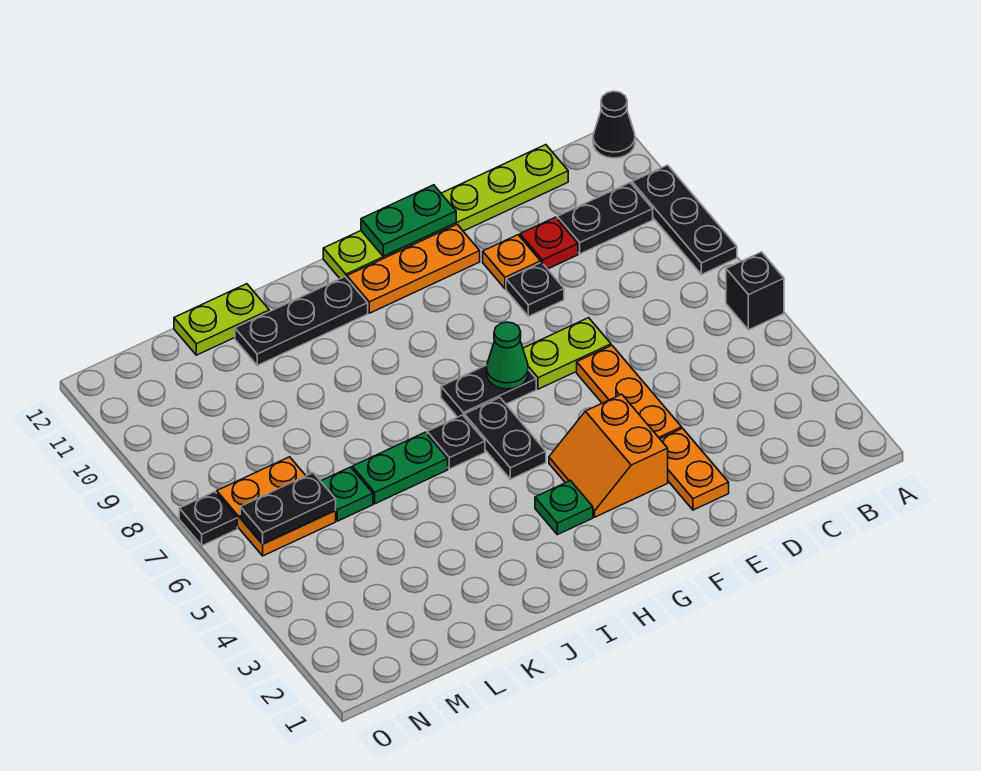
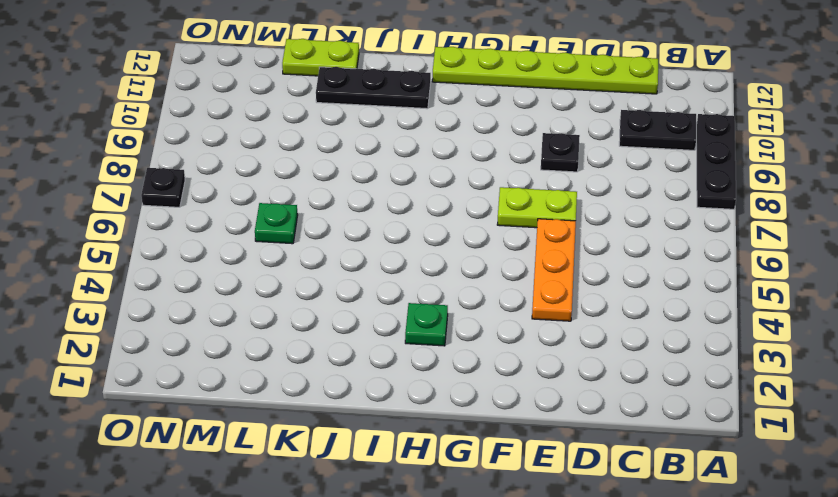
none -> black brick A6 level 1
none -> black cone A12 level 1
none -> red plate D10 level 1

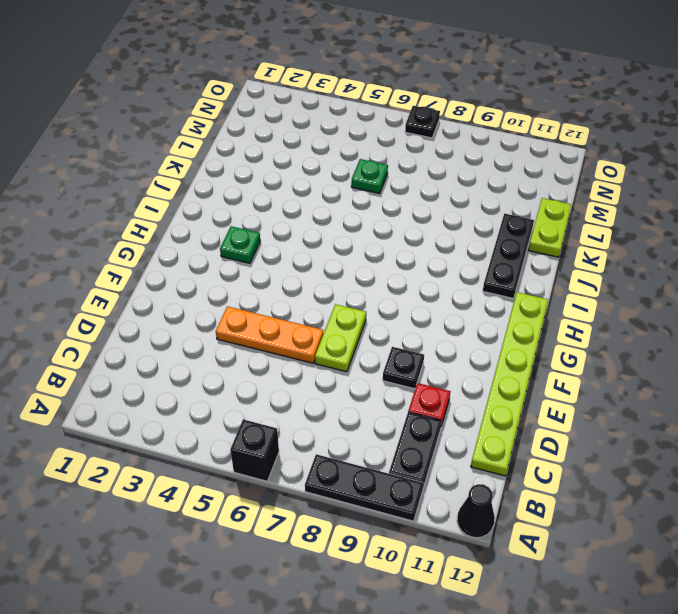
none -> orange plate E2:E3 level 1
none -> orange plate E10 level 1
none -> orange slope F3:G4 level 1 top F

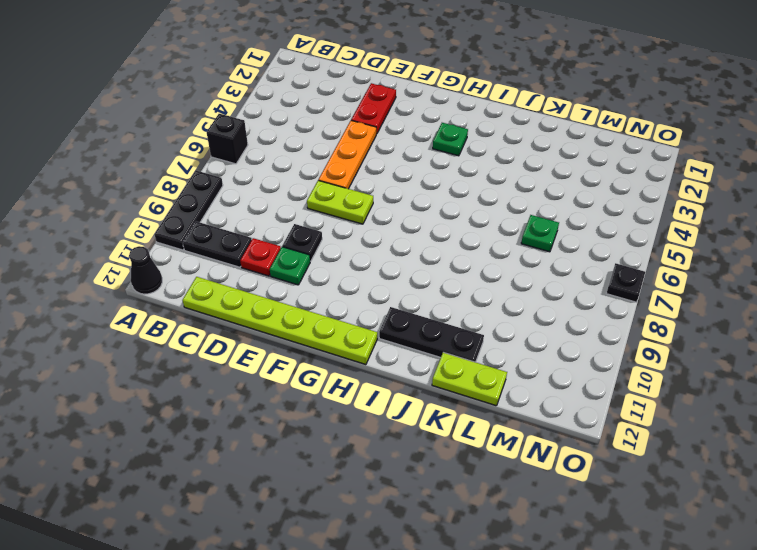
red plate E2:E3 level 1 -> orange plate E2:E3 level 1
green plate E10 level 1 -> orange plate E10 level 1
none -> orange slope F3:G4 level 1 top F
none -> orange plate F11:H11 level 1
none -> black plate G7:H7 level 1

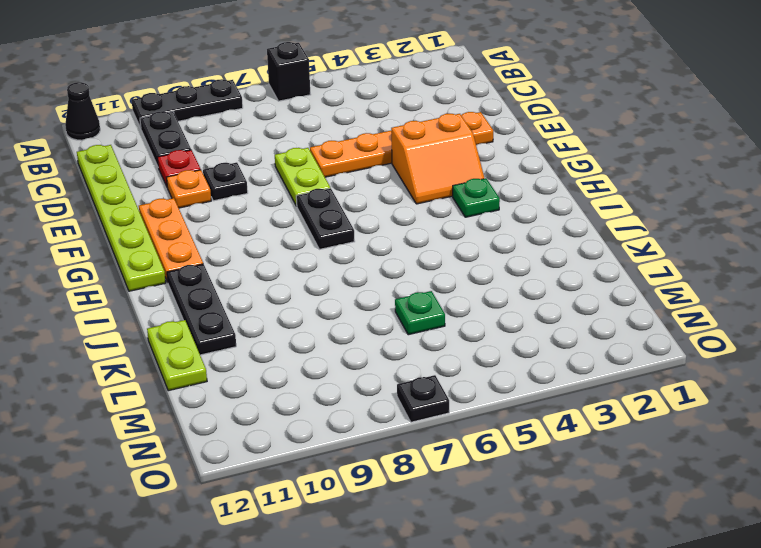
none -> black plate H5:H6 level 1
none -> black plate I6 level 1
none -> green plate J6:K6 level 1

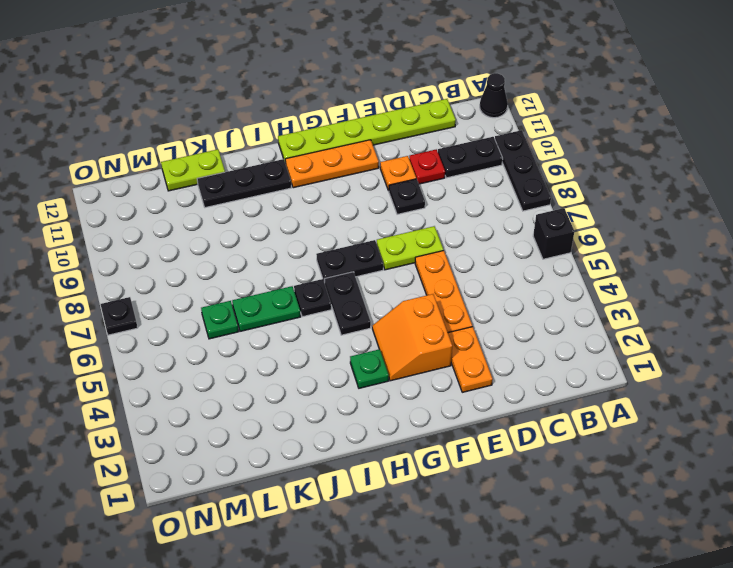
none -> orange plate M6:N7 level 1
none -> green plate F12:G12 level 2
none -> green cone G7 level 2

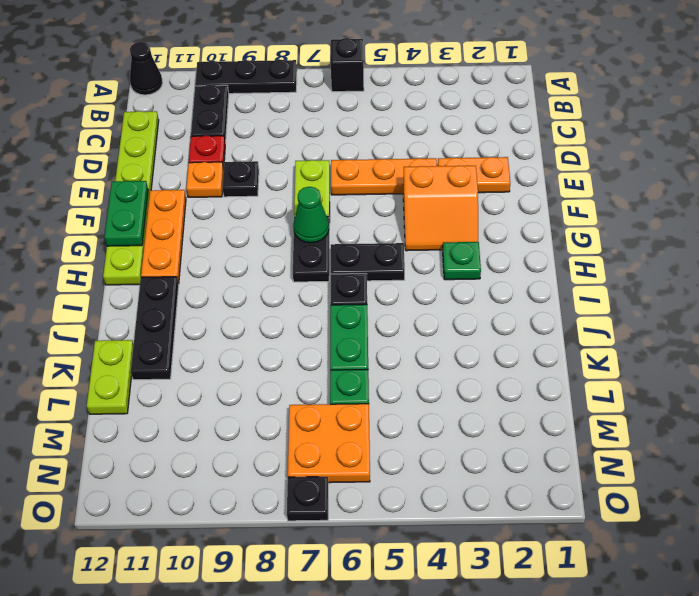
none -> black plate M6:N6 level 2

